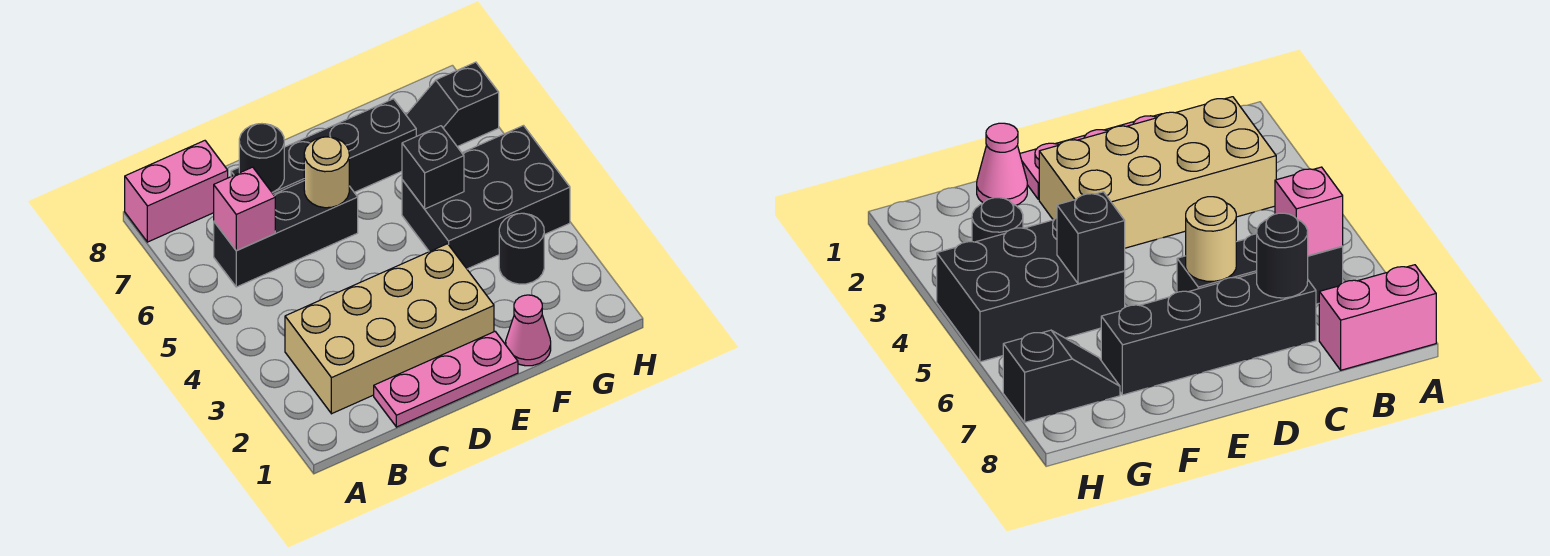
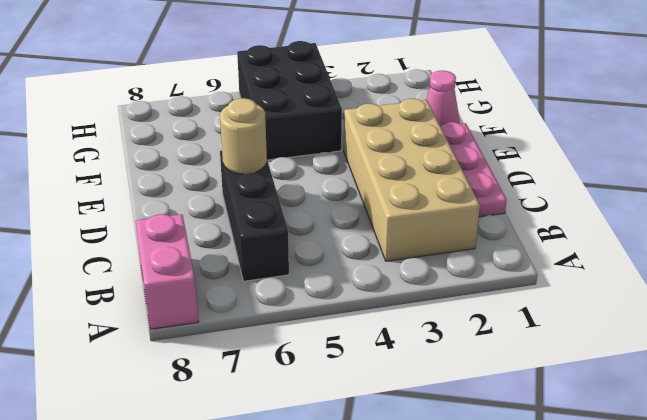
none -> black brick C7:F7 level 1
none -> black round brick G3 level 1
none -> black slope G7:H7 level 1 top H

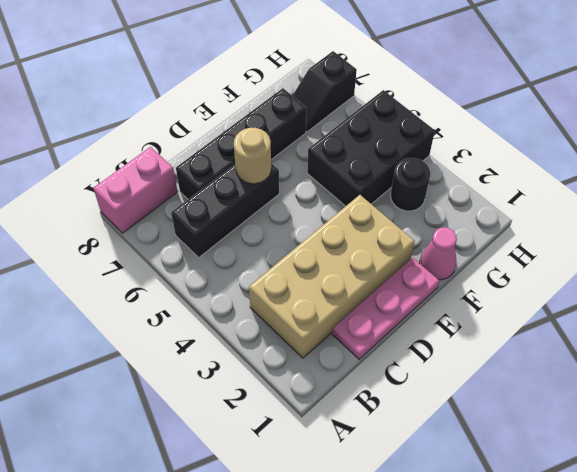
none -> pink brick B6 level 2
none -> black round brick C7 level 2
none -> black brick F5 level 2

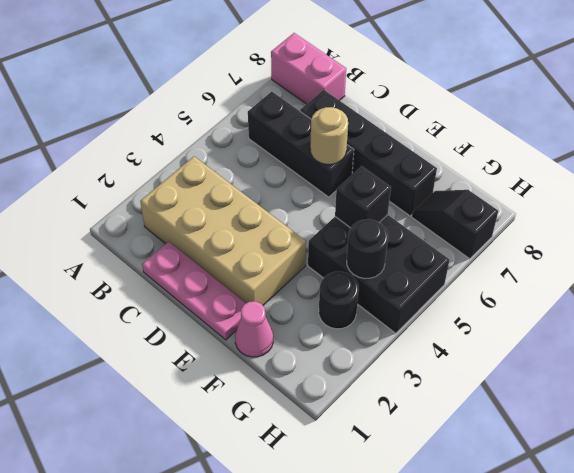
black round brick G4 level 2 -> black round brick C7 level 2
none -> pink brick B6 level 2

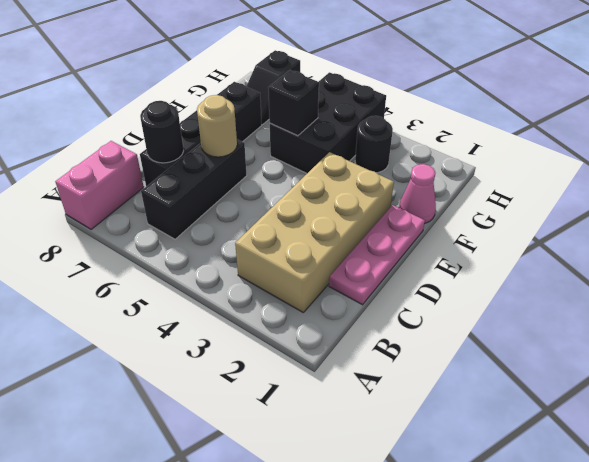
none -> pink brick B6 level 2

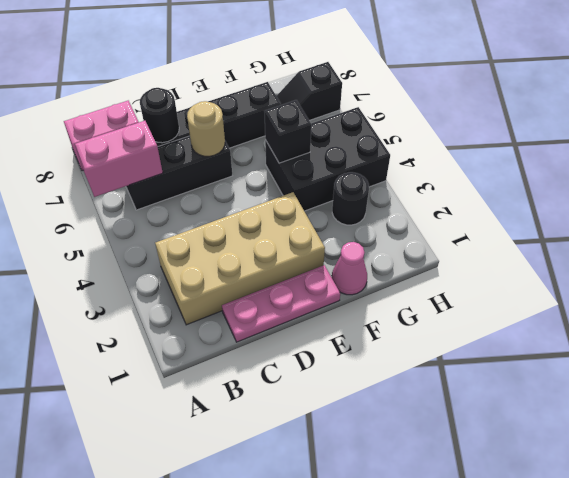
pink brick A6:B6 level 2 -> pink brick B6 level 2

